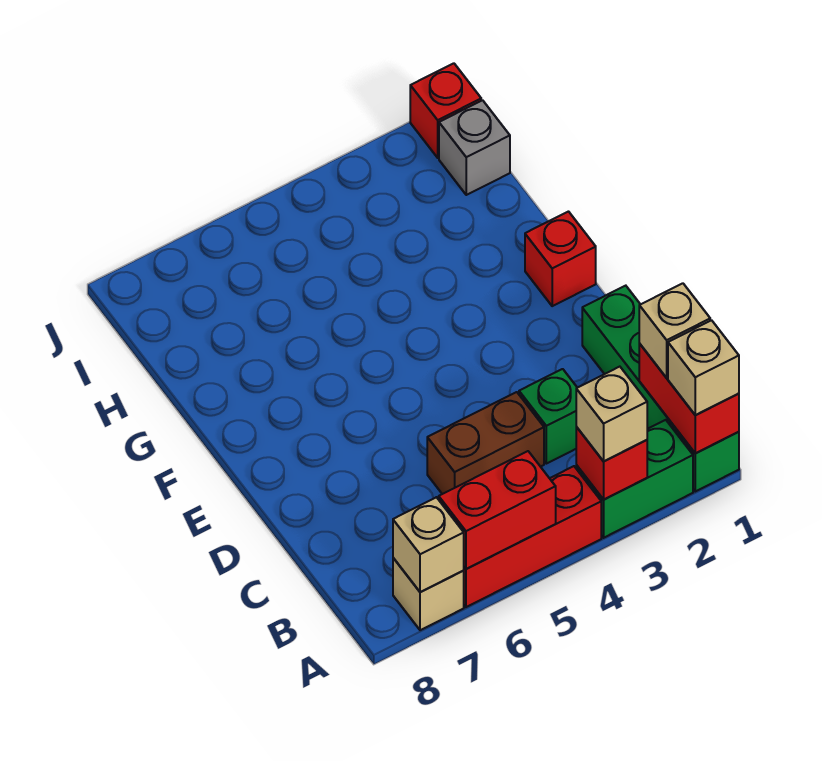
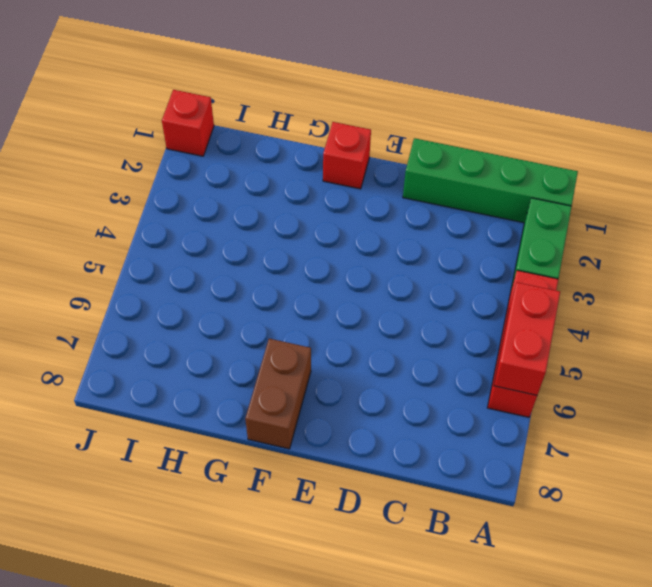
brown brick F7:F8 level 1 -> brown brick C4:C5 level 1
none -> tan brick A7 level 1
none -> green brick C3 level 1
none -> grey brick I1 level 1

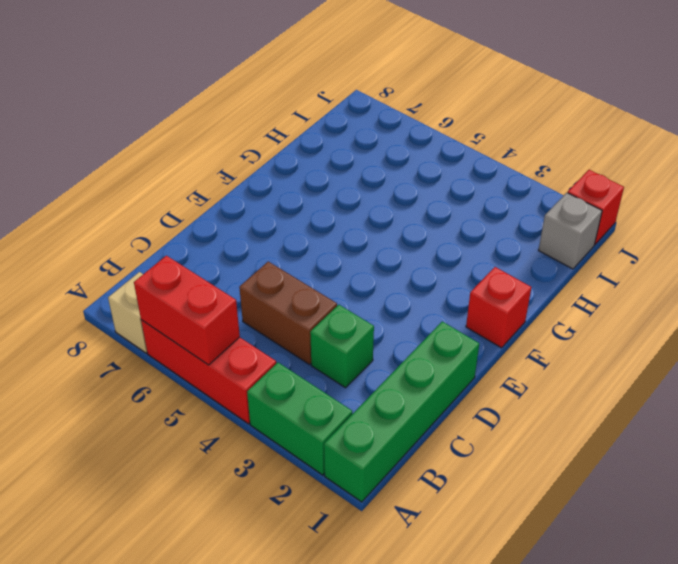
none -> red brick A1:B1 level 2
none -> red brick A3 level 2
none -> tan brick A7 level 2

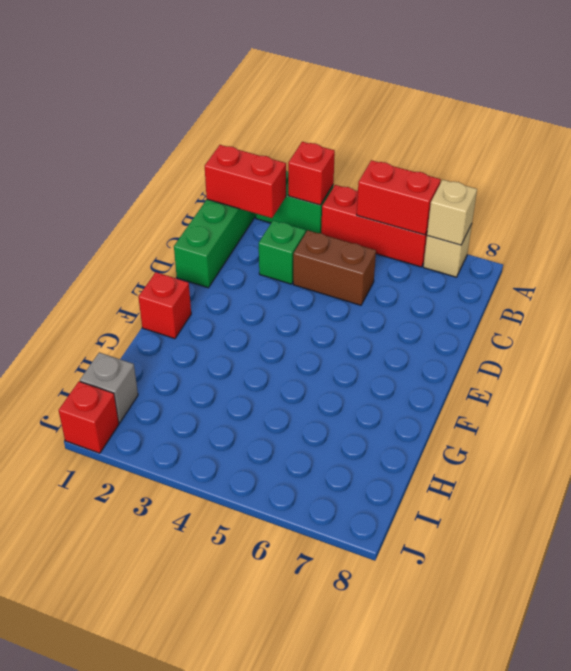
red brick B1:B2 level 2 -> red brick A1:B1 level 2
none -> tan brick A1 level 3
none -> tan brick A3 level 3
none -> tan brick B1 level 3

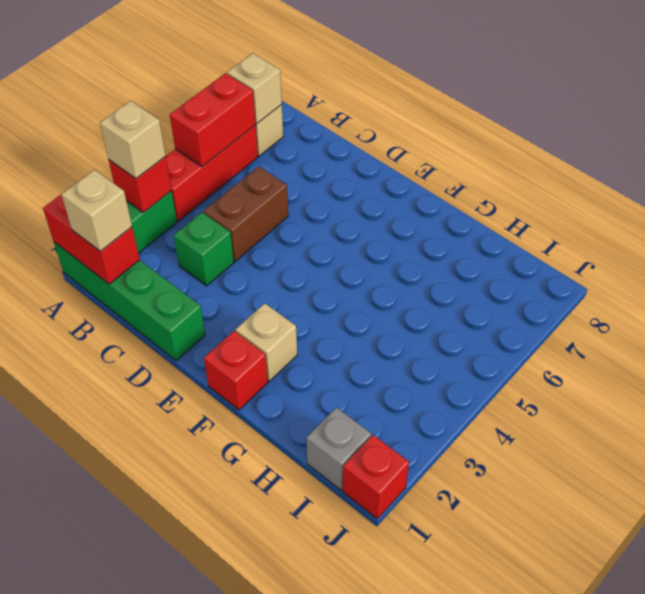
tan brick F2 level 1 -> tan brick A1 level 3

